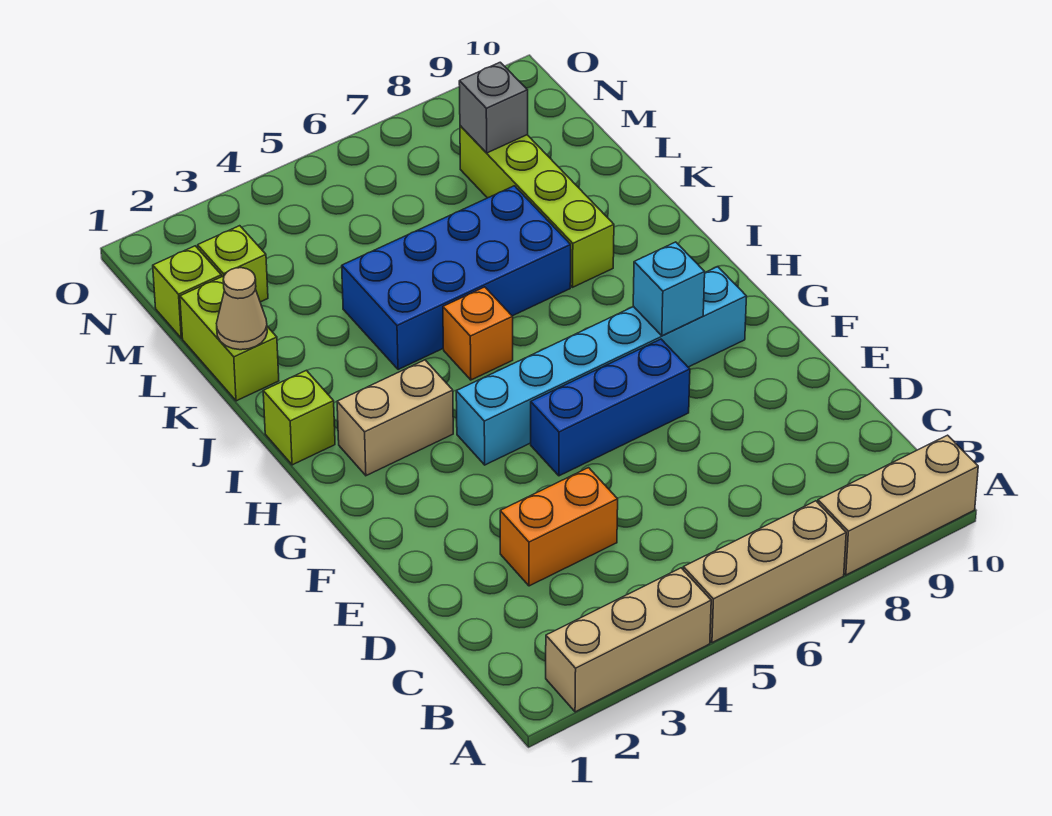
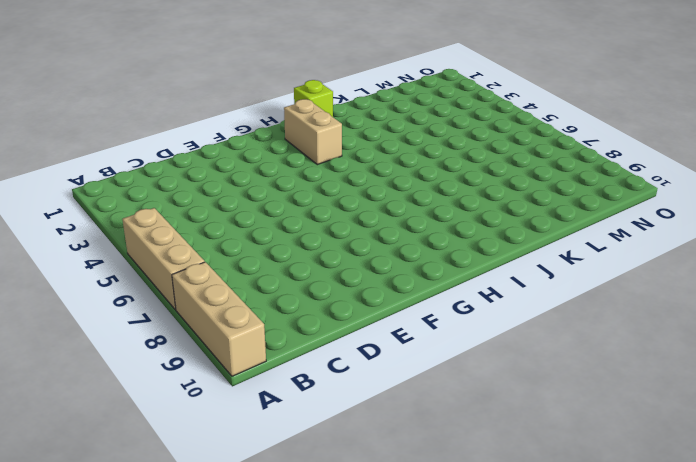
none -> tan brick A2:A4 level 1
none -> orange brick D3:D4 level 1
none -> blue brick F5:F7 level 1

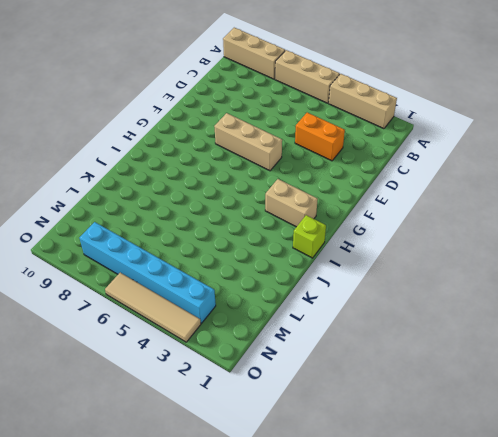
tan brick F5:F7 level 1 -> blue brick F5:F7 level 1
cyan brick N3:N8 level 1 -> cyan brick G4:G9 level 1
tan tile O3:O6 level 1 -> none
none -> orange brick I5 level 1
none -> blue brick J4:K7 level 1
none -> lime brick J8:M8 level 1

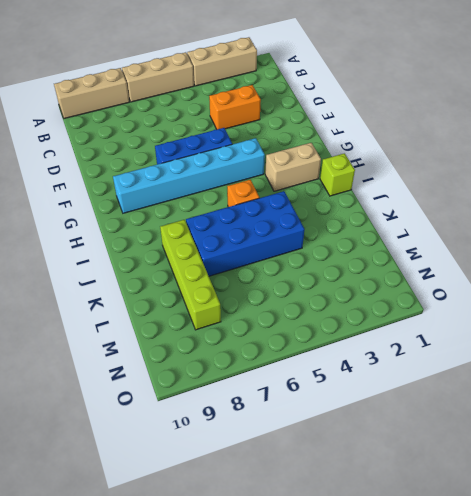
none -> lime brick K1:L1 level 1
none -> lime brick M1 level 1
none -> lime brick M2 level 1

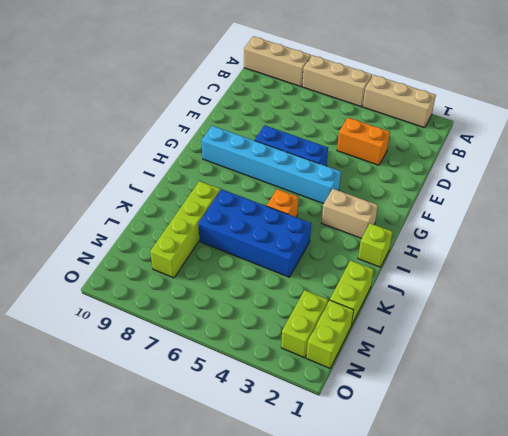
lime brick M1:N1 level 1 -> lime brick M1 level 1
lime brick M2:N2 level 1 -> lime brick M2 level 1
none -> cyan brick G8 level 2
none -> tan cone K1 level 2
none -> grey brick M8 level 2

